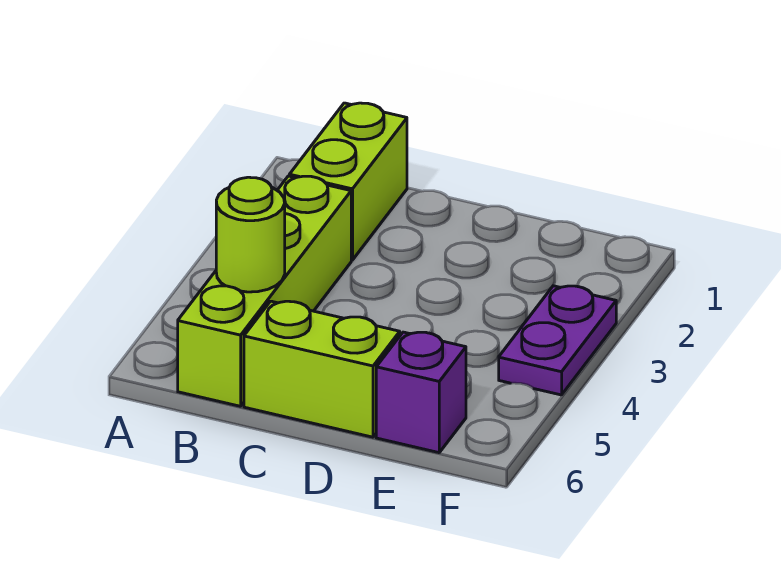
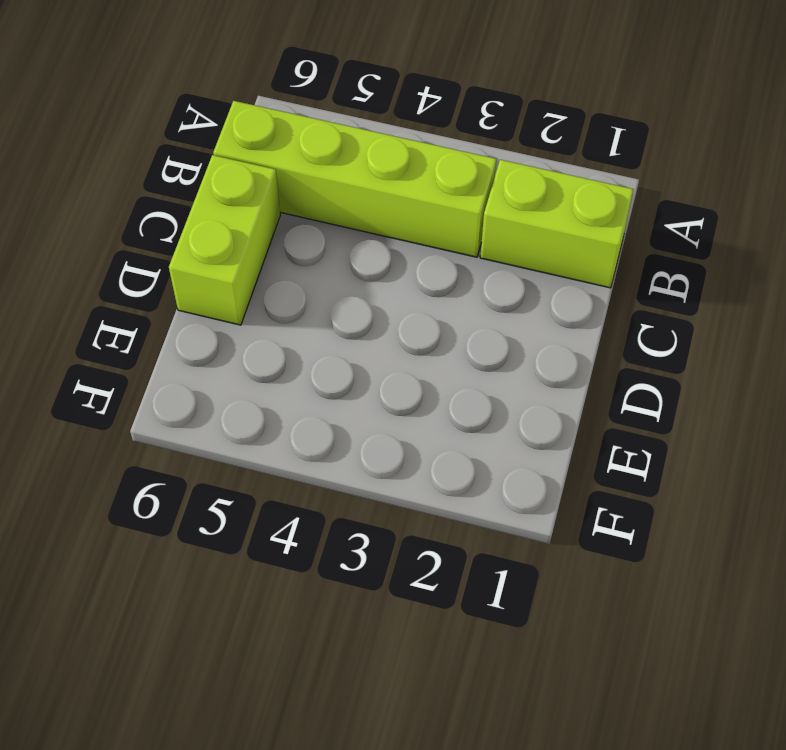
none -> purple brick E6 level 1
none -> purple plate F3:F4 level 1

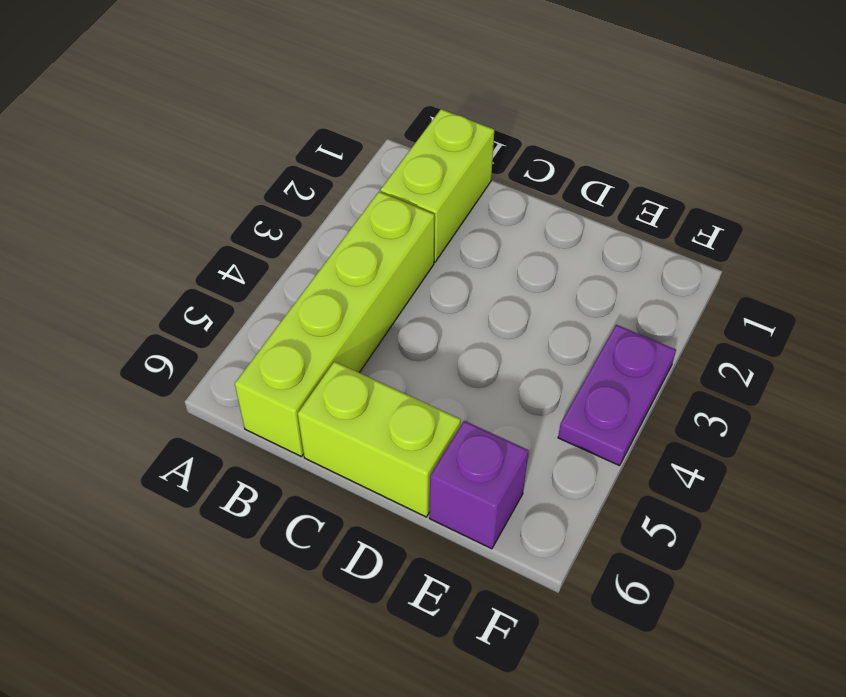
none -> lime round brick B5 level 2

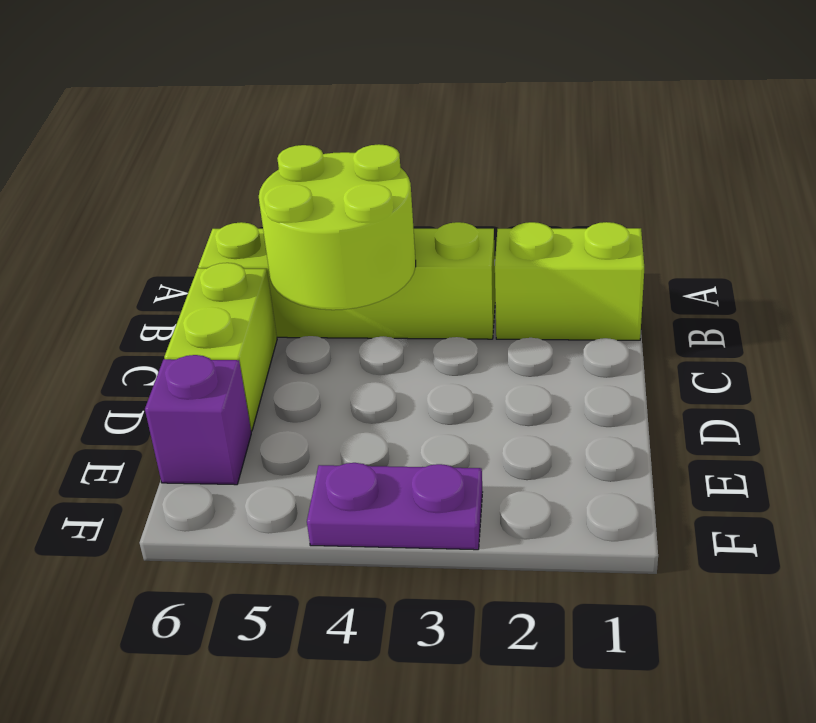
lime round brick B4:C5 level 2 -> lime round brick B5 level 2

